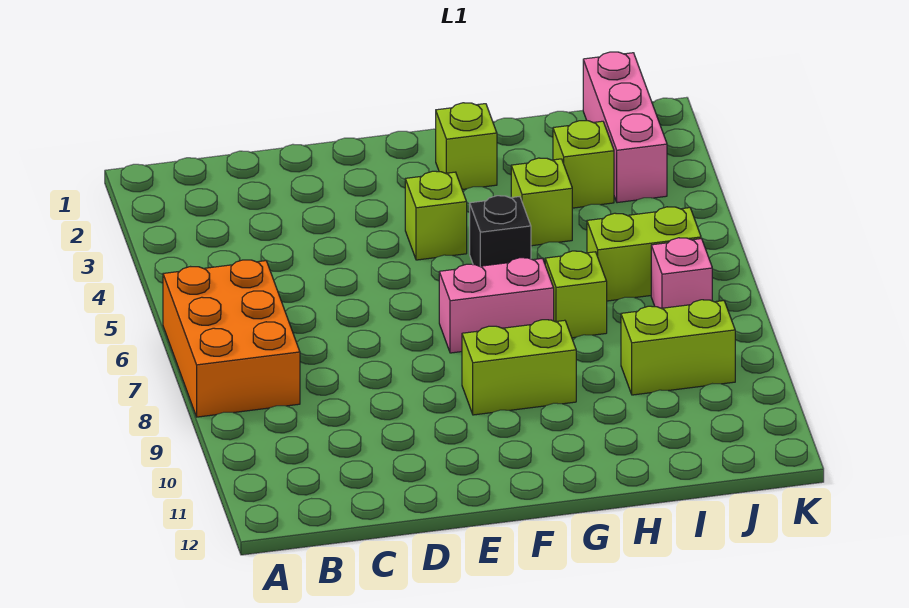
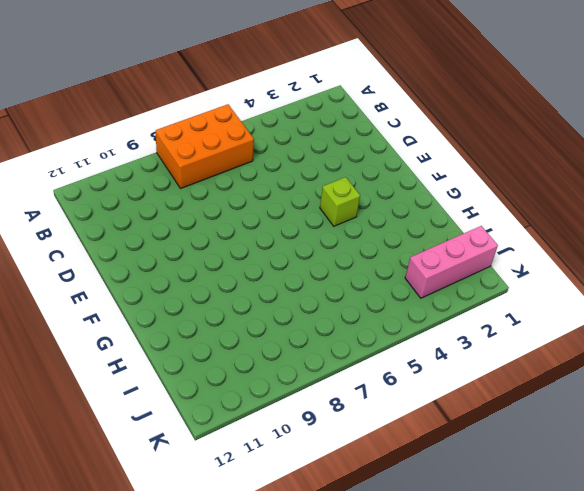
none -> pink brick F7:G7 level 1
none -> lime brick F9:G9 level 1
none -> lime brick G2 level 1

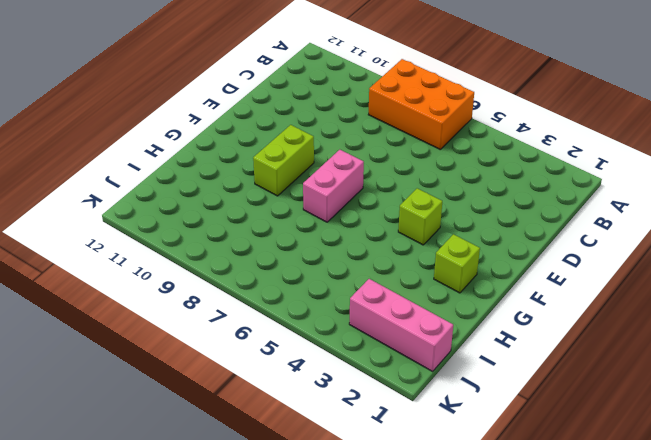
none -> black brick G5 level 1
none -> lime brick H4 level 1
none -> lime brick H7 level 1

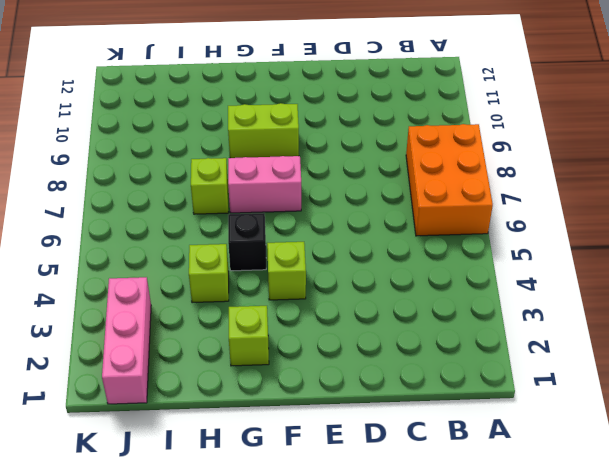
none -> lime brick I3 level 1
none -> lime brick I6:J6 level 1
none -> lime brick I9:J9 level 1

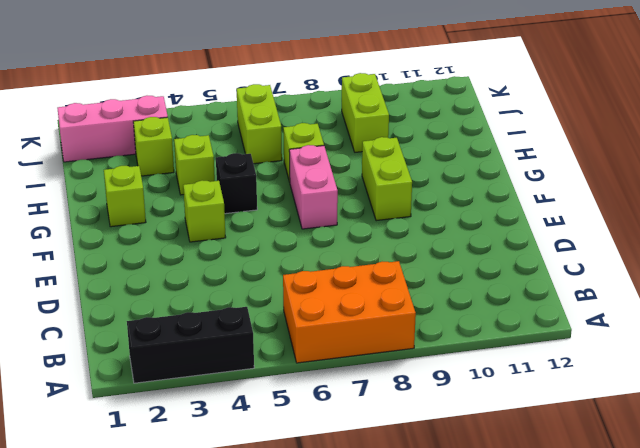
black brick A2:A4 level 1 -> none
none -> pink brick J7 level 1

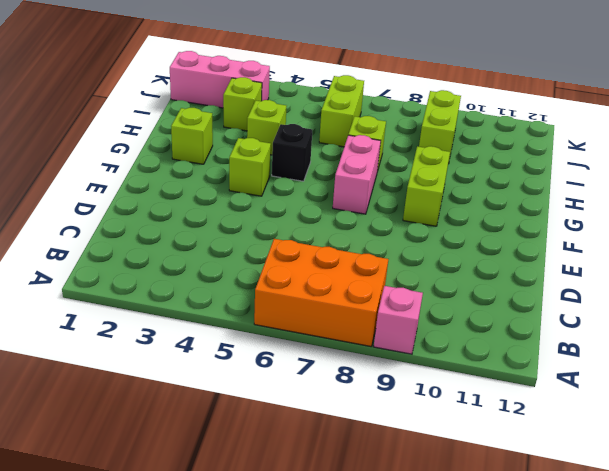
pink brick A9 level 1 -> pink brick J7 level 1

